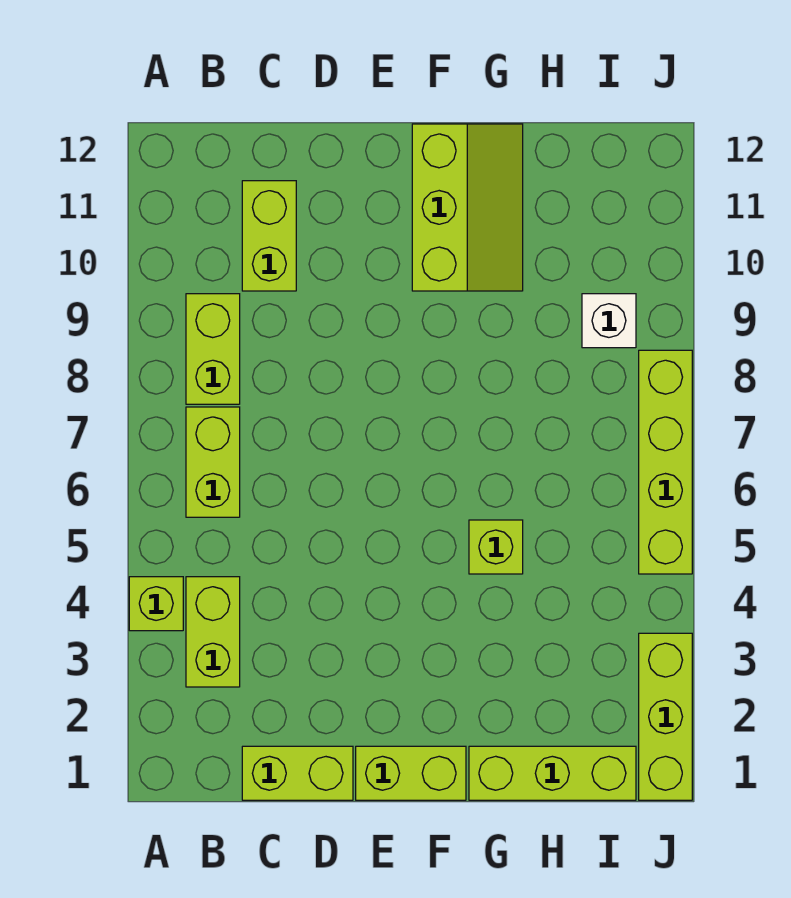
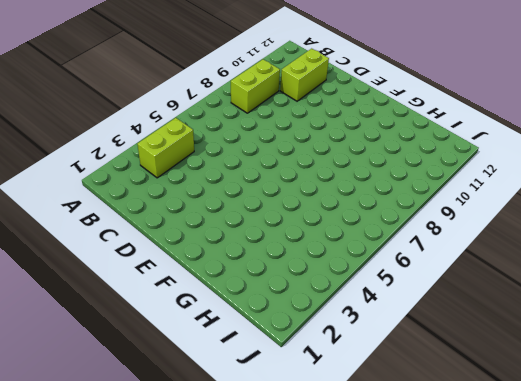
none -> lime brick A4 level 1
none -> lime brick B6:B7 level 1
none -> lime brick C1:D1 level 1

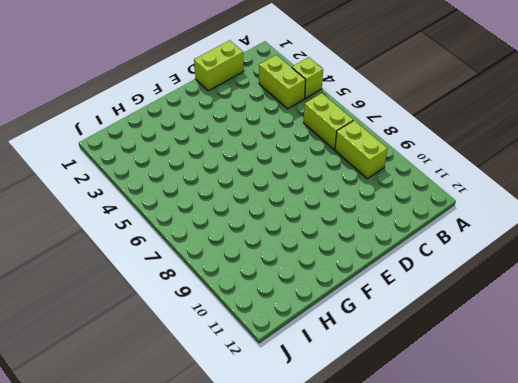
none -> lime brick C10:C11 level 1
none -> lime brick E1:F1 level 1
none -> lime slope F10:G12 level 1 top F

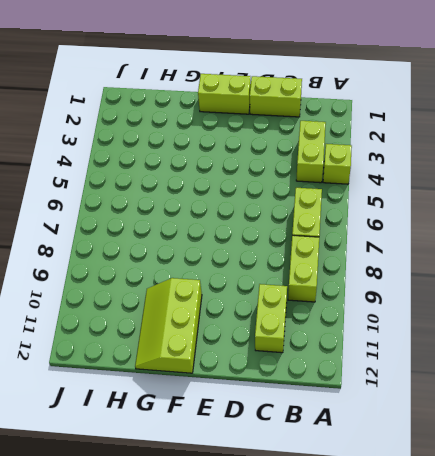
none -> lime brick G1:I1 level 1
none -> lime brick G5 level 1
none -> white brick I9 level 1

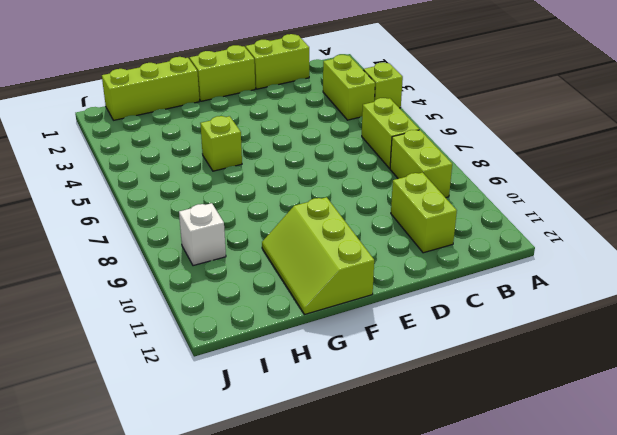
none -> lime brick J1:J3 level 1
none -> lime brick J5:J8 level 1

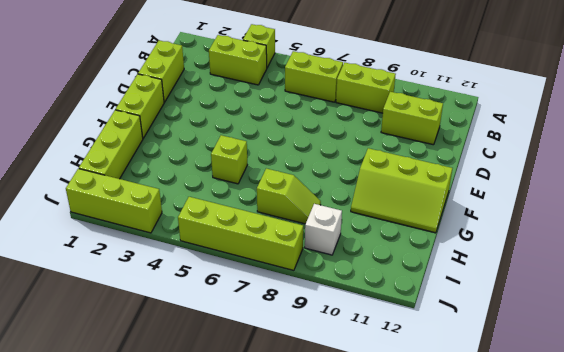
lime slope H7:H8 level 1 top 7 -> none

